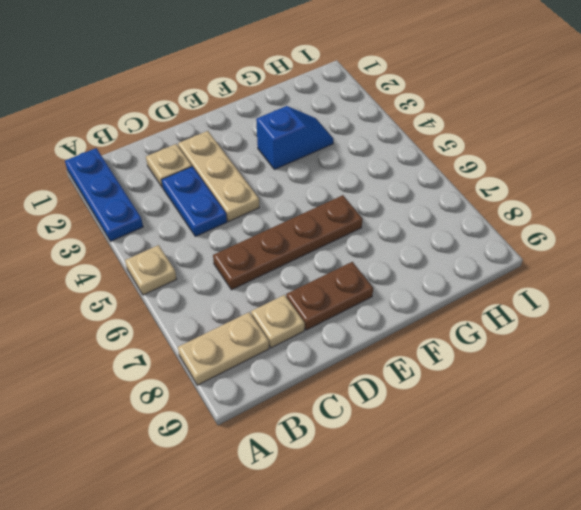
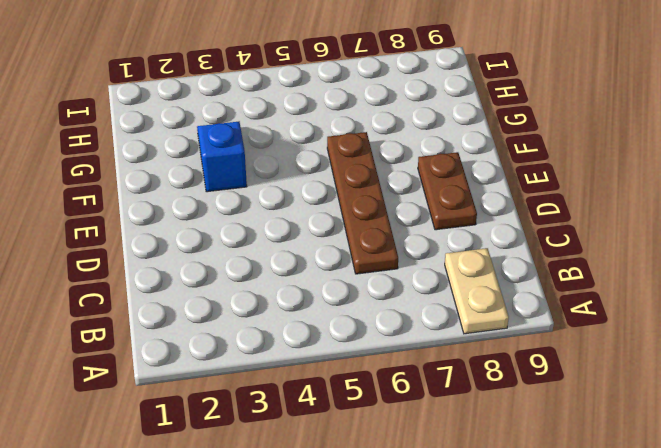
none -> blue plate A1:A3 level 1
none -> tan plate A5 level 1

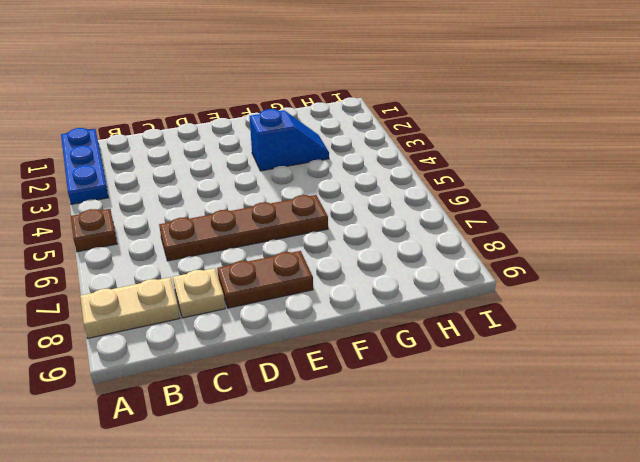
brown plate A5 level 1 -> tan plate A5 level 1
none -> tan plate C2 level 1
none -> blue plate C3:C4 level 1

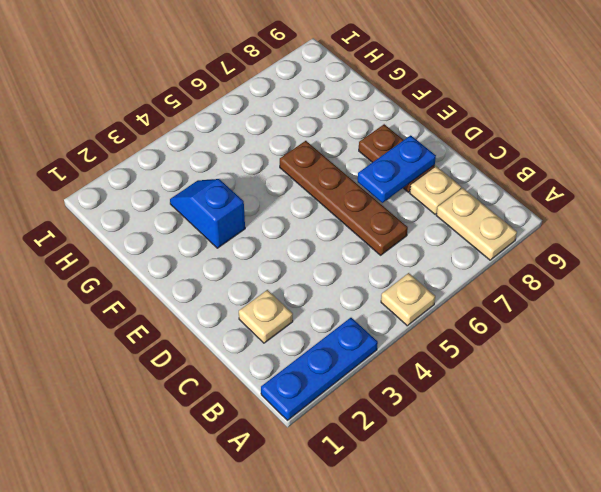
blue plate D7:D8 level 2 -> blue plate C3:C4 level 1
none -> tan plate D2:D4 level 1

